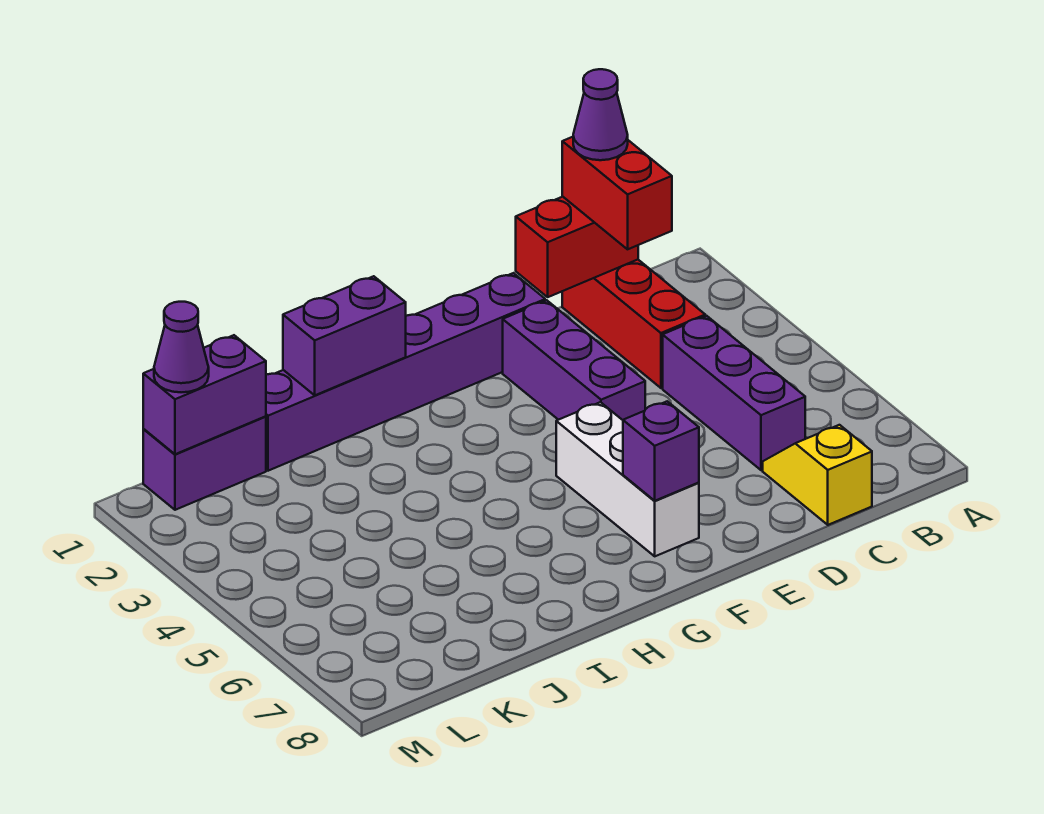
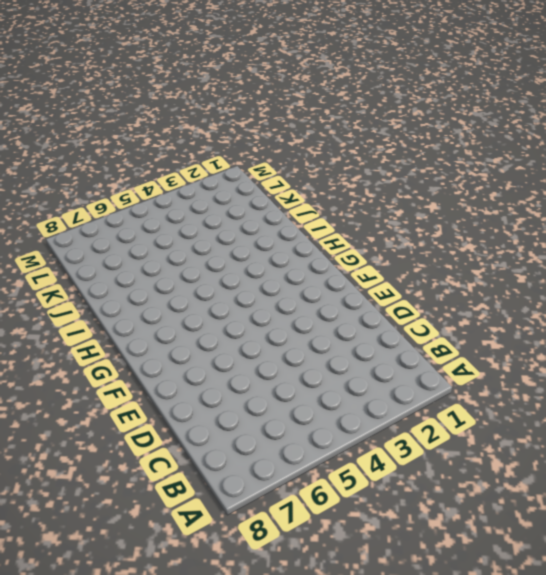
none -> red brick C1:C3 level 1
none -> purple brick C4:C6 level 1
none -> yellow slope C7:C8 level 1 top 8

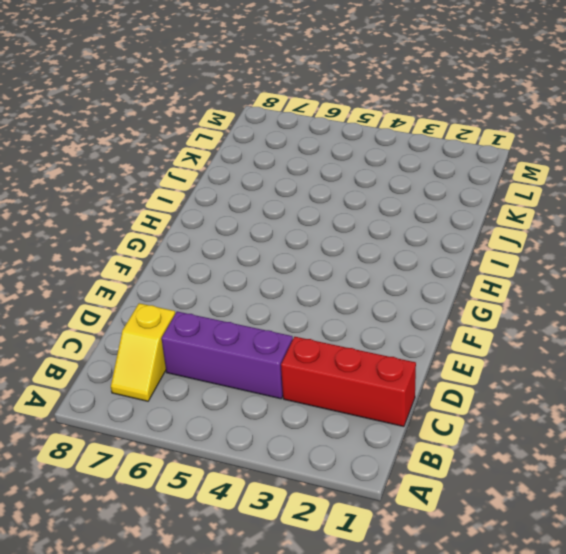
yellow slope B7:C7 level 1 top C -> yellow slope C7:C8 level 1 top 8
none -> purple brick E1:J1 level 1
none -> purple brick E2:E4 level 1
none -> white brick F5:F7 level 1

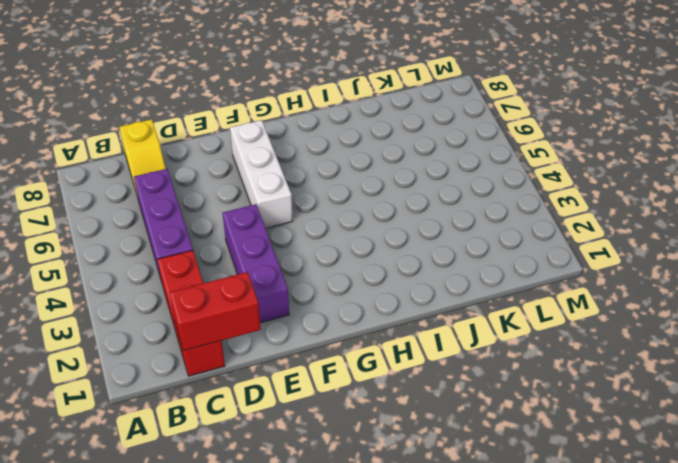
none -> purple brick E1:J1 level 1
none -> purple brick K1:L1 level 1
none -> purple brick F7 level 2

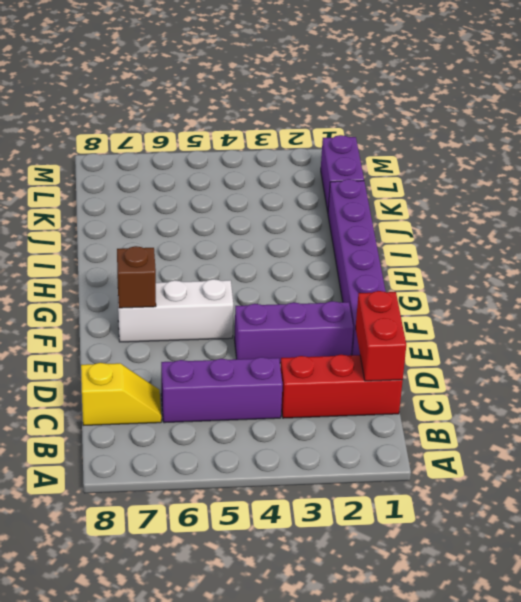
brown brick F7 level 2 -> purple brick F7 level 2
none -> purple brick H1:I1 level 2
none -> purple brick K1:L1 level 2
none -> red brick C1:C2 level 3

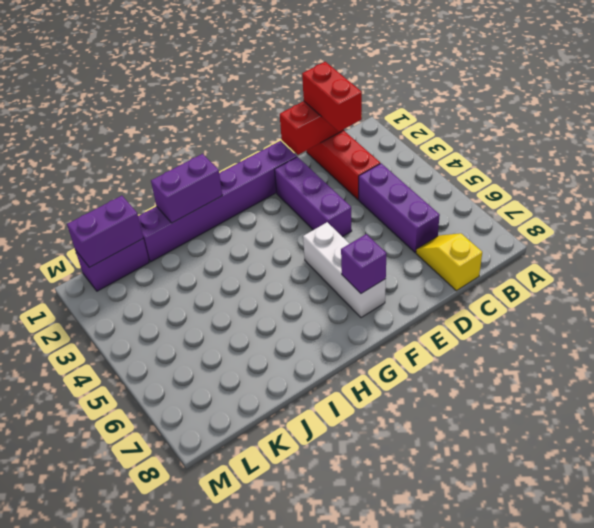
none -> purple cone L1 level 3
none -> purple cone C1 level 4

